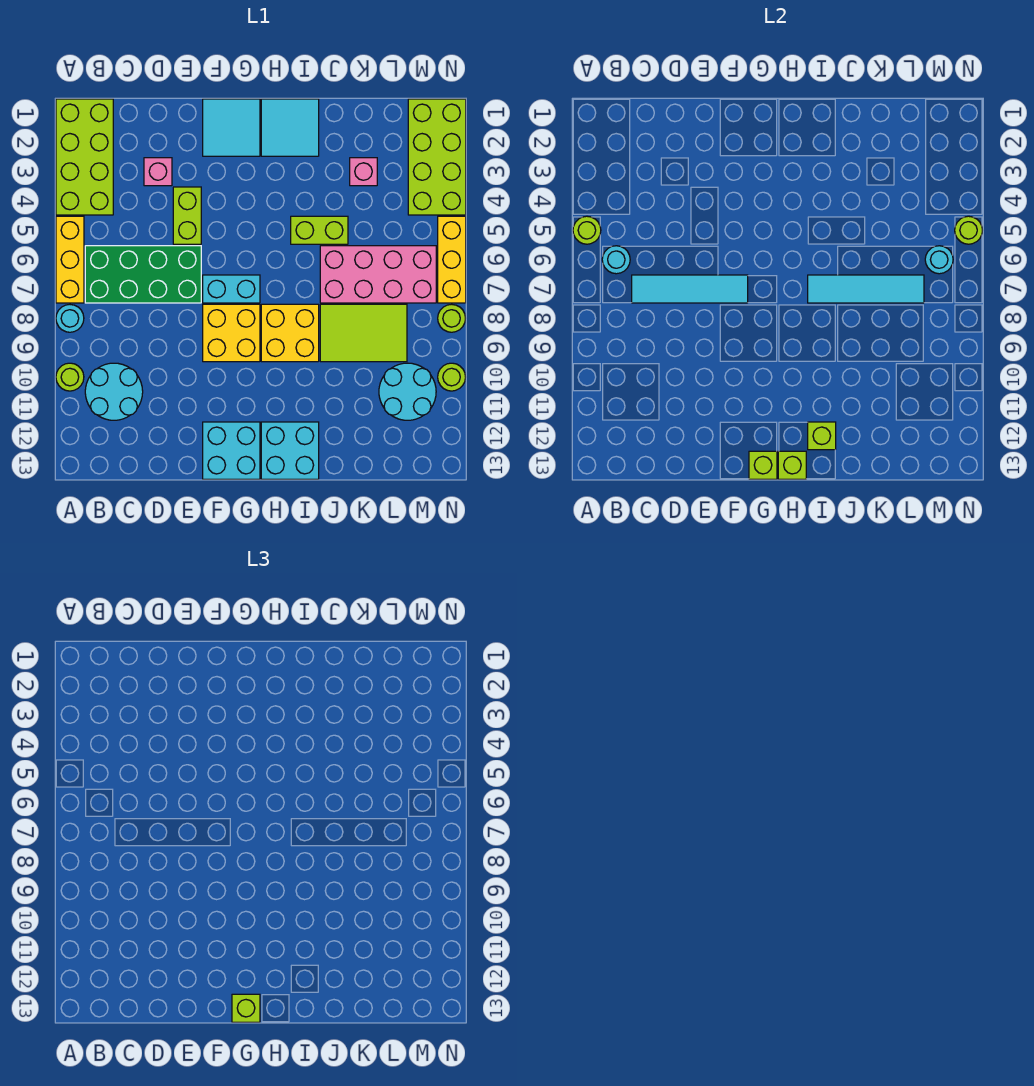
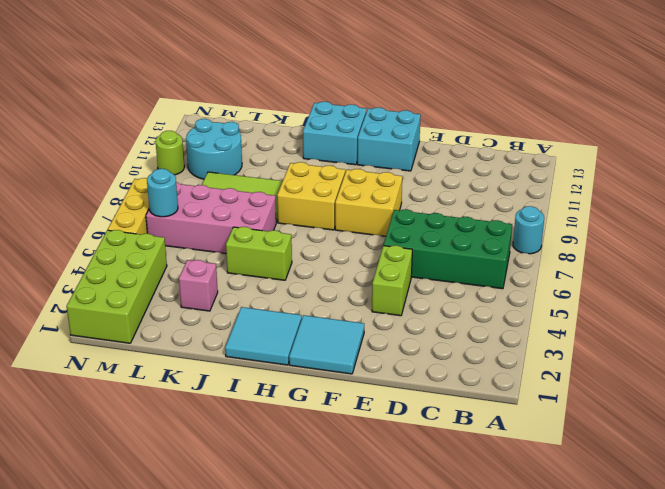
none -> lime brick A1:B4 level 1
none -> yellow brick A5:A7 level 1
none -> lime round brick A10 level 1
none -> cyan round brick B10:C11 level 1

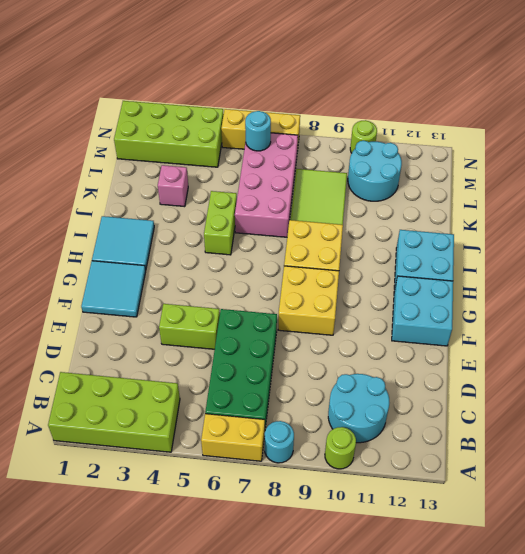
yellow brick A6:A7 level 1 -> yellow brick A5:A7 level 1
none -> pink brick D3 level 1
none -> cyan brick F7:G7 level 1
none -> lime round brick N8 level 1
none -> lime round brick A5 level 2

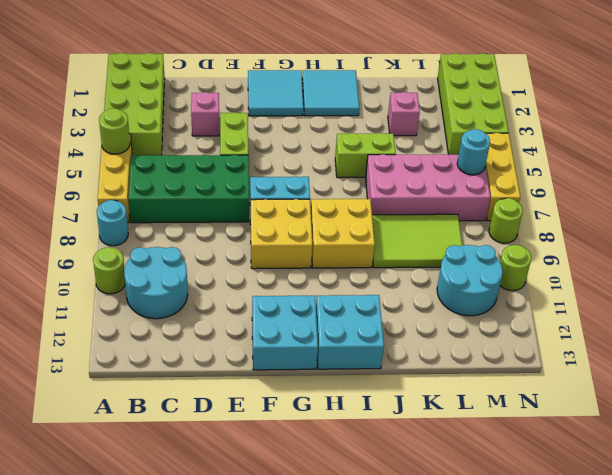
none -> cyan round brick B6 level 2
none -> cyan tile C7:F7 level 2
none -> lime brick G13 level 2
none -> lime brick H13 level 2

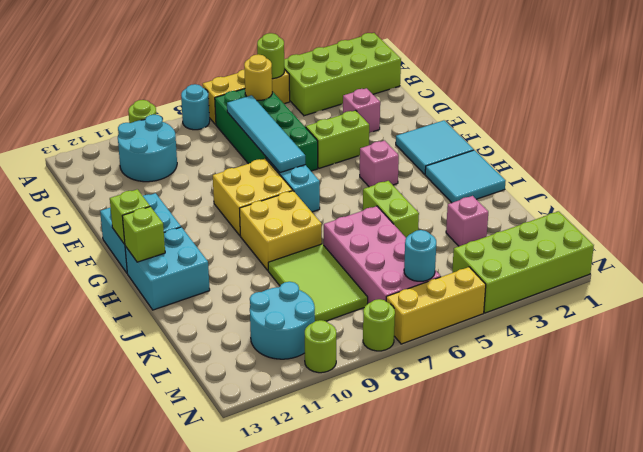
yellow round brick B6 level 2 -> cyan round brick B6 level 2
pink brick G4 level 1 -> none
none -> cyan tile I7:L7 level 2
none -> lime brick I12 level 2
none -> lime round brick N5 level 2
none -> lime brick G13 level 3

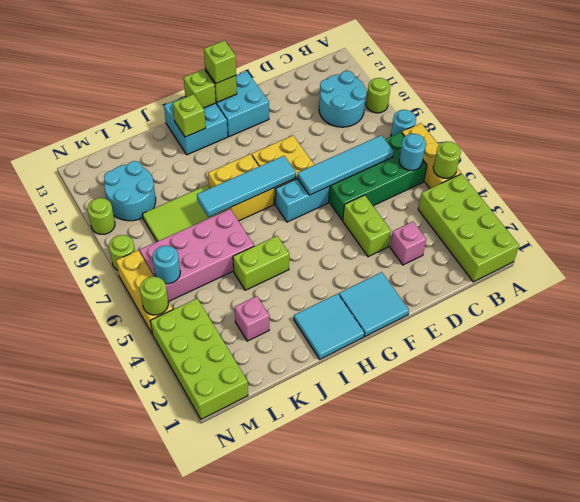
cyan tile G8:J8 level 2 -> cyan tile I7:L7 level 2

